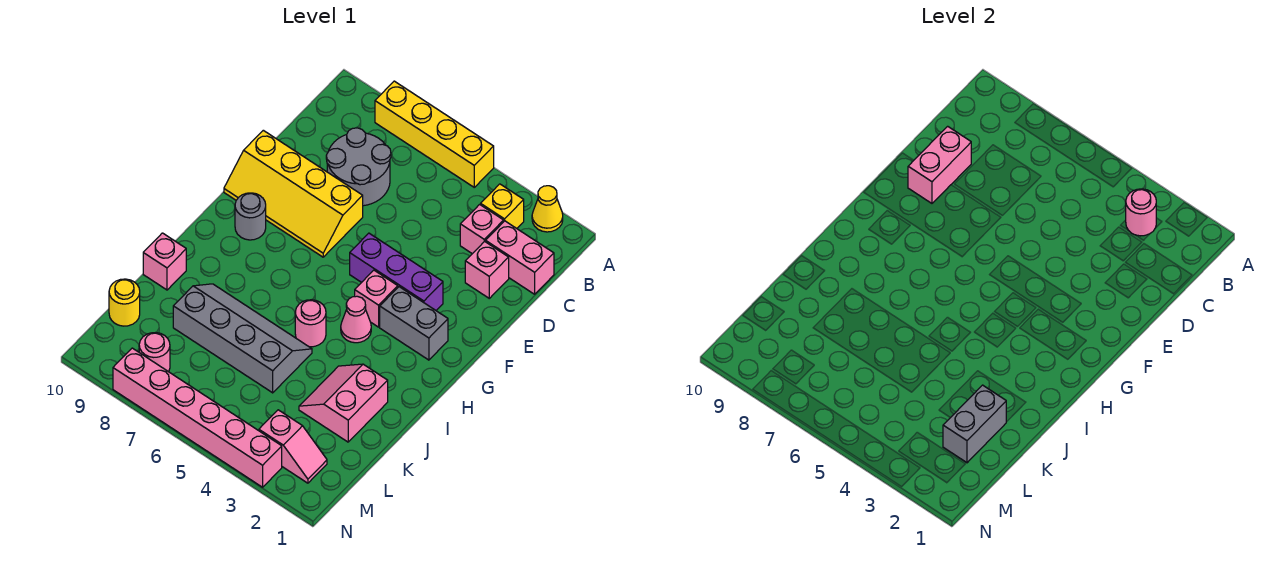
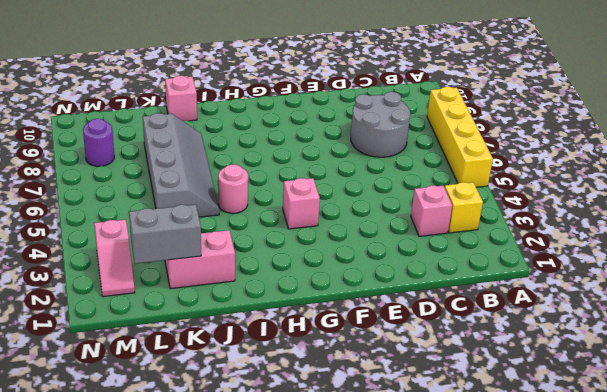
purple round brick M8 level 1 -> pink round brick M8 level 1
none -> yellow cone A2 level 1
none -> pink brick C1:C2 level 1
none -> pink brick D2 level 1

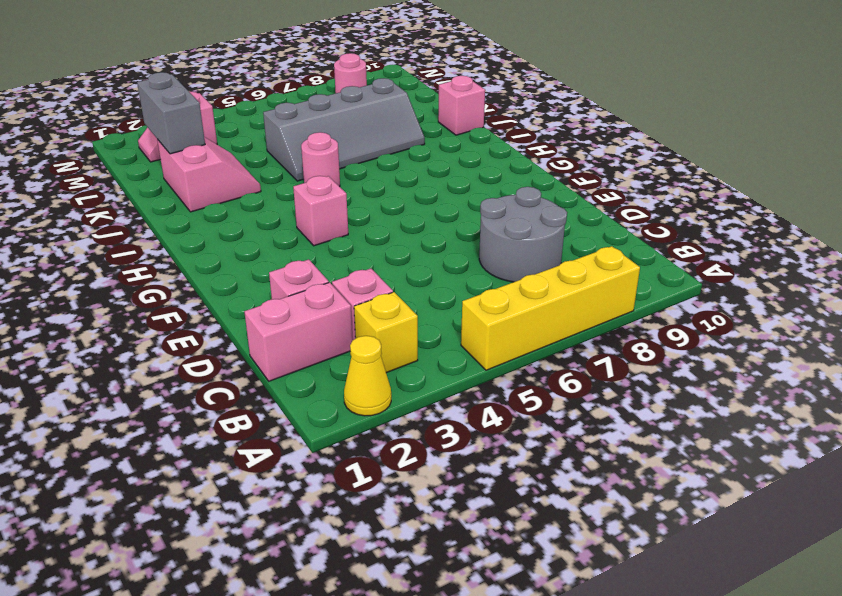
none -> yellow slope E7:F10 level 1 top E
none -> purple brick F3:F5 level 1
none -> grey brick G2:G3 level 1

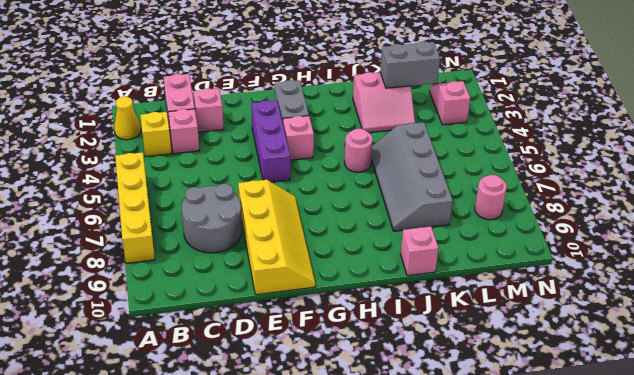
none -> grey round brick G9 level 1
none -> pink cone H4 level 1
none -> yellow round brick L10 level 1

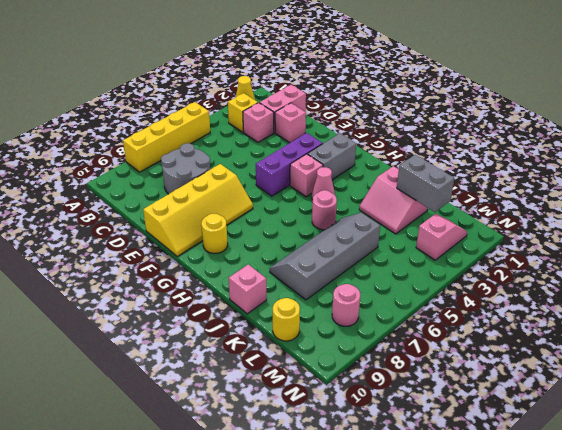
yellow round brick G9 level 1 -> grey round brick G9 level 1
none -> pink brick N3:N8 level 1
none -> pink round brick B3 level 2
none -> pink brick D9:E9 level 2

